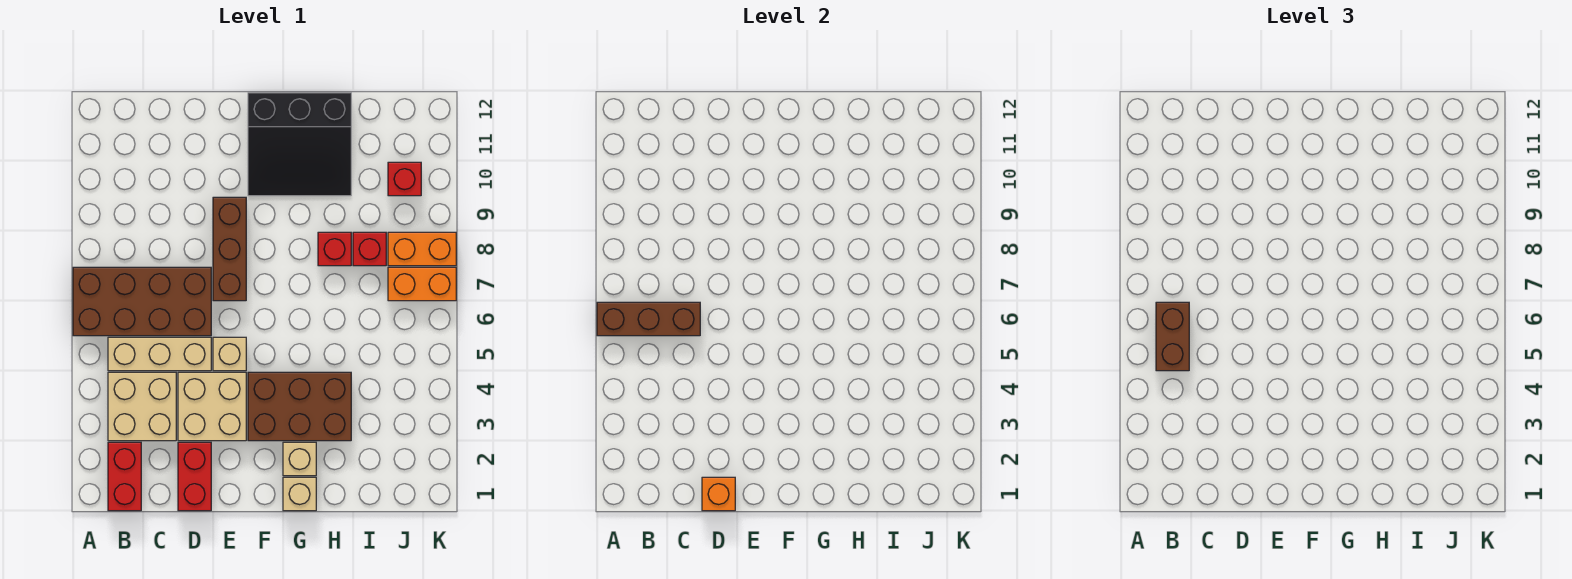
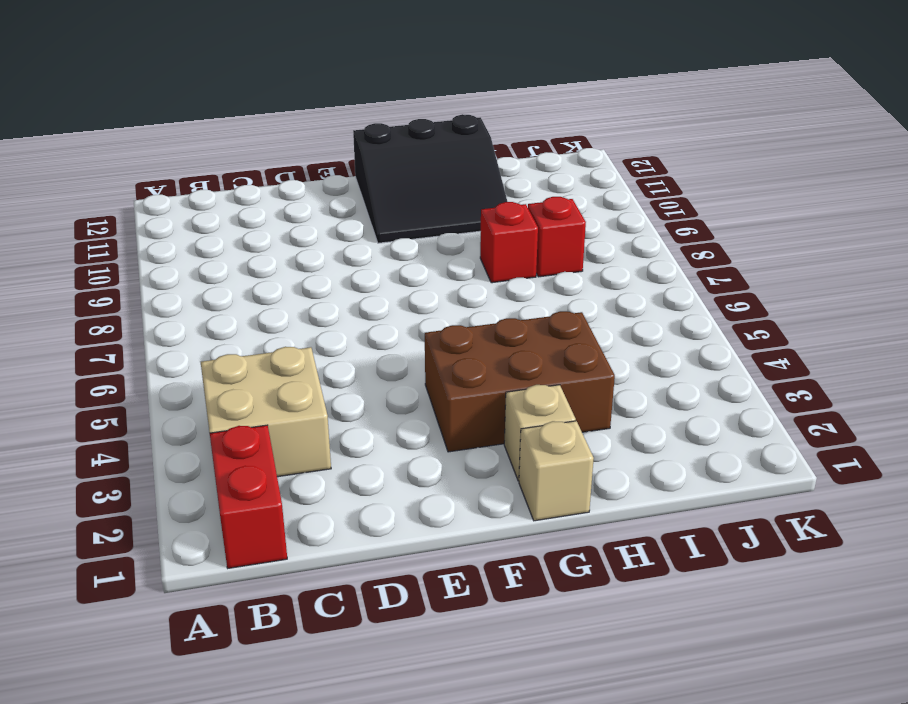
none -> brown brick A6:D7 level 1
none -> tan brick B5:D5 level 1
none -> red brick D1:D2 level 1

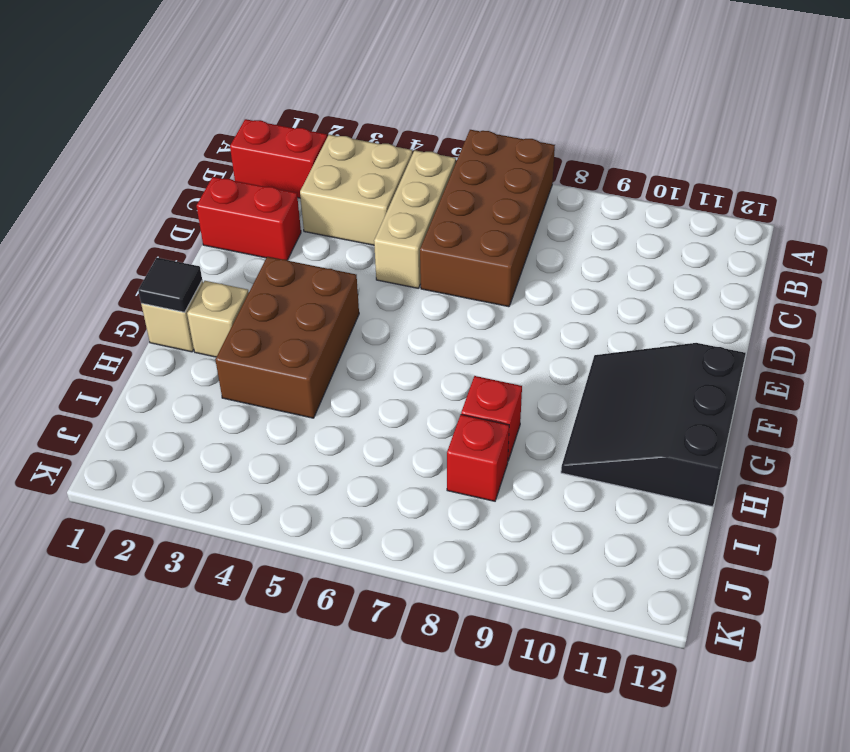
black tile G1 level 2 -> none
none -> tan brick D3:E4 level 1
none -> tan brick E5 level 1
none -> brown brick E7:E9 level 1

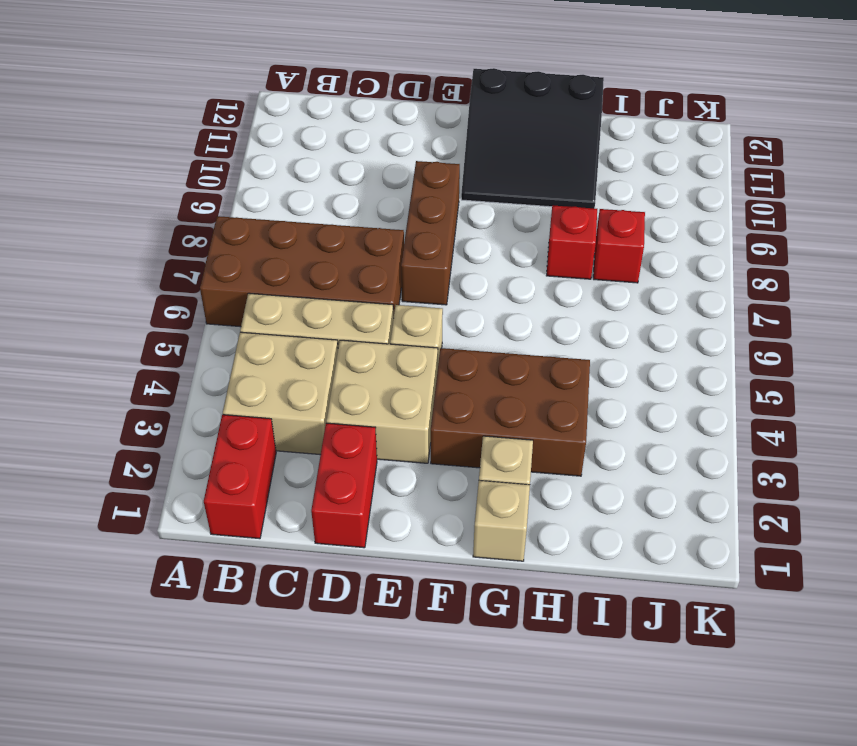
none -> orange brick J7:K7 level 1
none -> orange brick J8:K8 level 1
none -> red brick J10 level 1

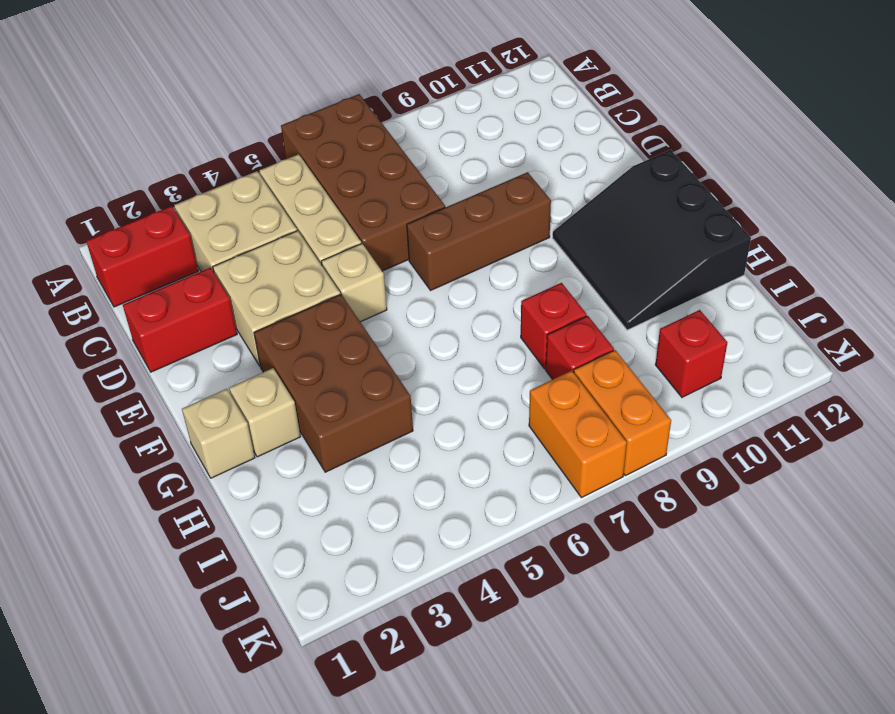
none -> brown brick A6:C6 level 2
none -> orange brick D1 level 2
none -> brown brick B5:B6 level 3

